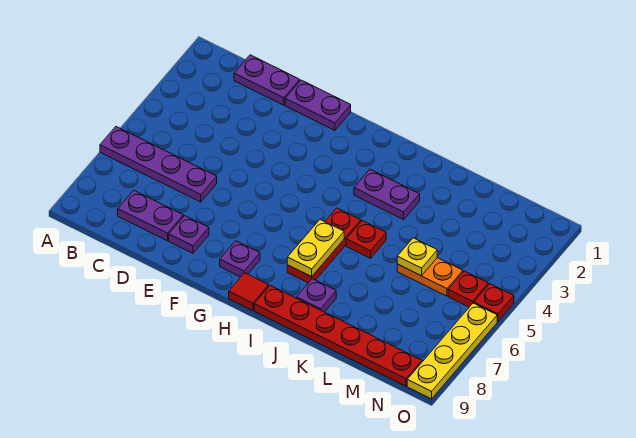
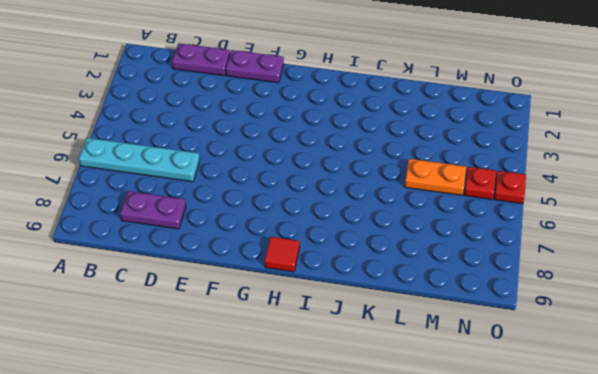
cyan plate A6:D6 level 1 -> purple plate A6:D6 level 1
none -> purple plate E8 level 1
none -> purple plate G8 level 1
none -> purple plate I3:J3 level 1

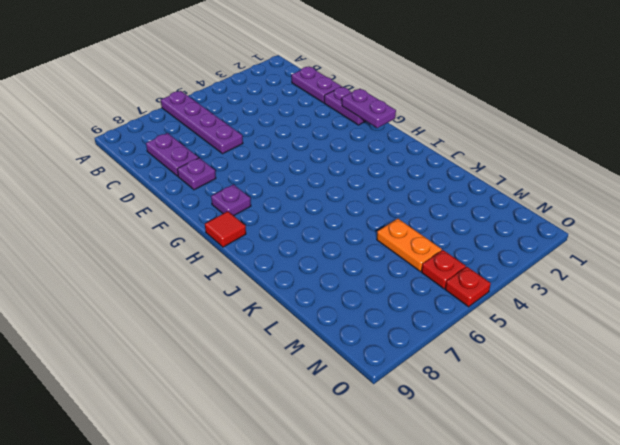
purple plate F1:G1 level 2 -> purple plate I3:J3 level 1
none -> red plate I5:I7 level 1
none -> red plate I9:N9 level 1
none -> red plate J5 level 1

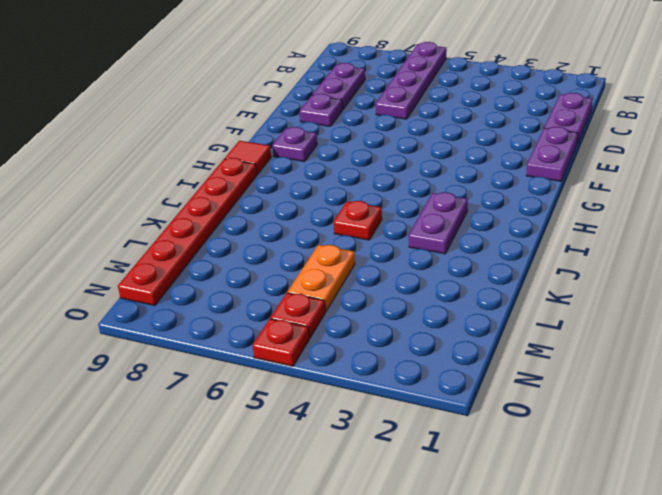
none -> red plate I5:I7 level 1
none -> purple plate J8 level 1
none -> yellow plate O6:O9 level 1

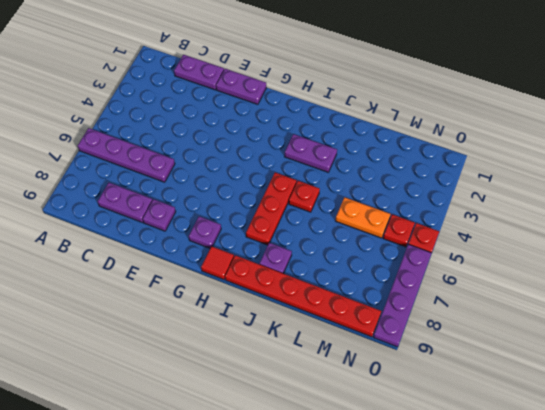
purple plate O6:O9 level 1 -> yellow plate O6:O9 level 1
none -> yellow plate I6:I7 level 2
none -> yellow plate L5 level 2

